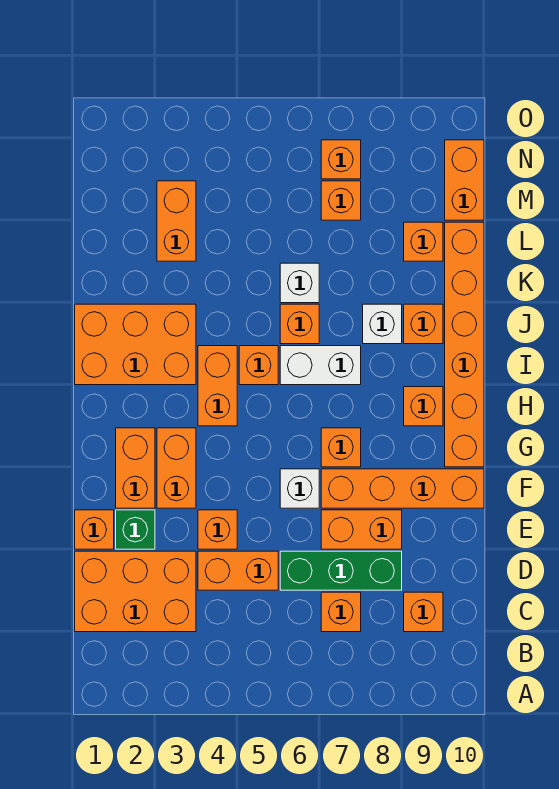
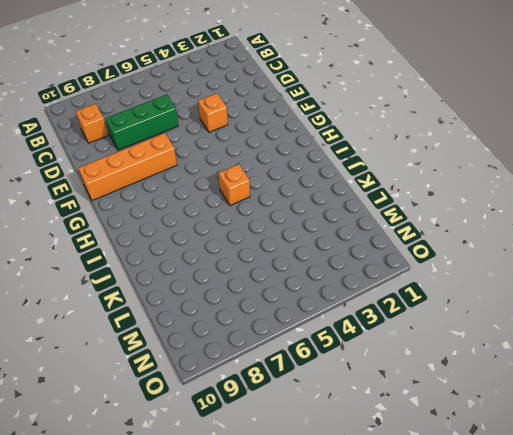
none -> orange brick C1:D3 level 1
none -> orange brick C7 level 1
none -> orange brick D4:D5 level 1

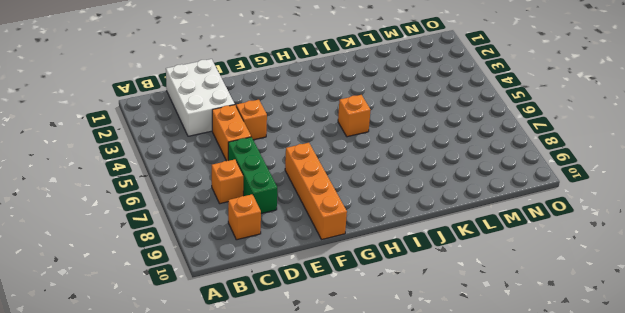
white brick C1:D3 level 1 -> orange brick C1:D3 level 1
none -> orange brick E1 level 1
none -> green brick E2 level 1
none -> orange brick E7:E8 level 1

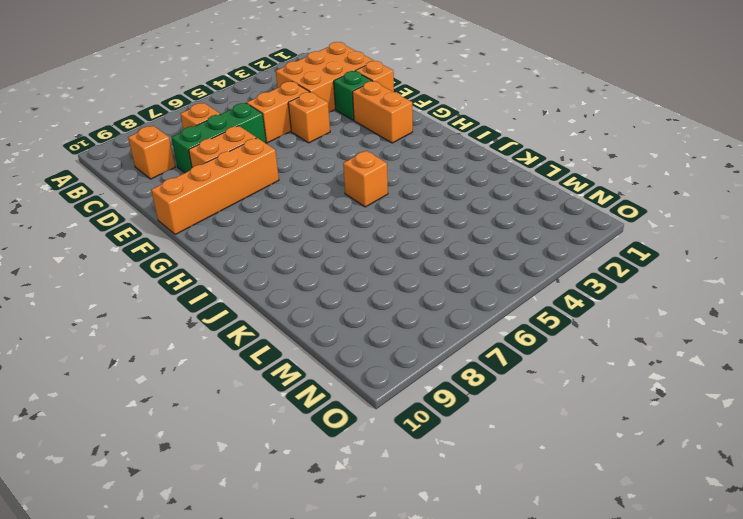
none -> orange brick F3:G3 level 1
none -> white brick F6 level 1
none -> orange brick G7 level 1

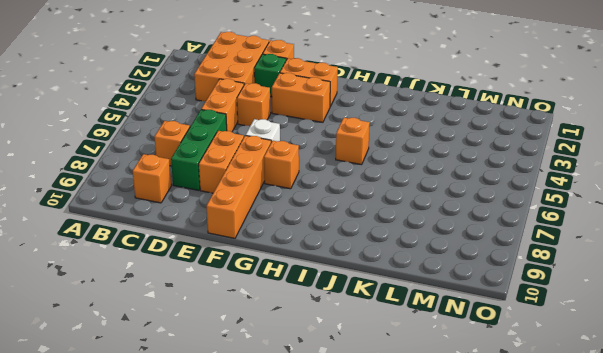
none -> orange brick G10:L10 level 1
none -> orange brick H4:I4 level 1
none -> orange brick H9 level 1

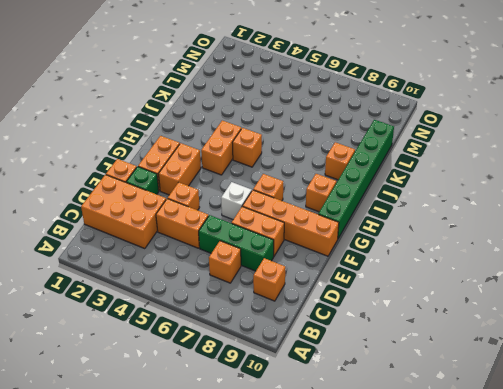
green brick G10:L10 level 1 -> orange brick G10:L10 level 1
none -> orange brick I1:J3 level 1
none -> white brick I6:I7 level 1
none -> orange brick J6 level 1

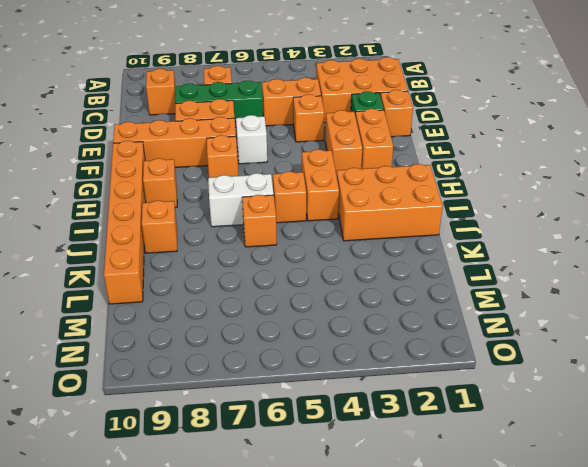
none -> white brick J8 level 1
none -> white brick K6 level 1
none -> orange brick L3:M3 level 1

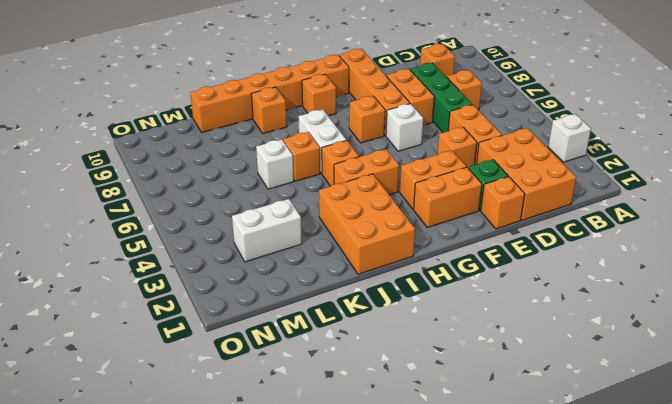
white brick A3 level 1 -> white brick J8 level 1
white brick L3:M3 level 1 -> orange brick L3:M3 level 1
none -> orange brick L9 level 1
none -> orange brick M7 level 1
none -> orange brick M10:N10 level 1

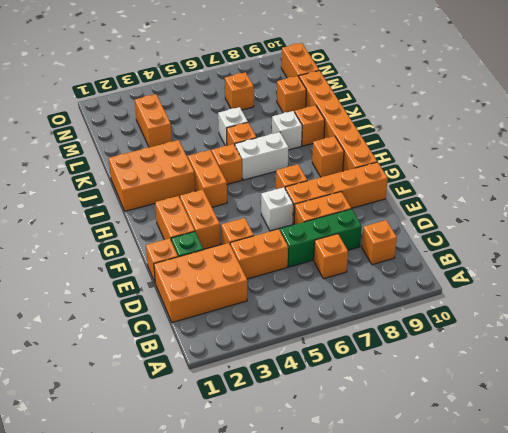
none -> orange brick N7 level 1

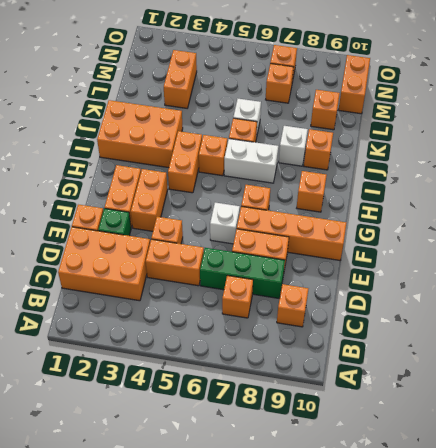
none -> orange brick G10:L10 level 1

